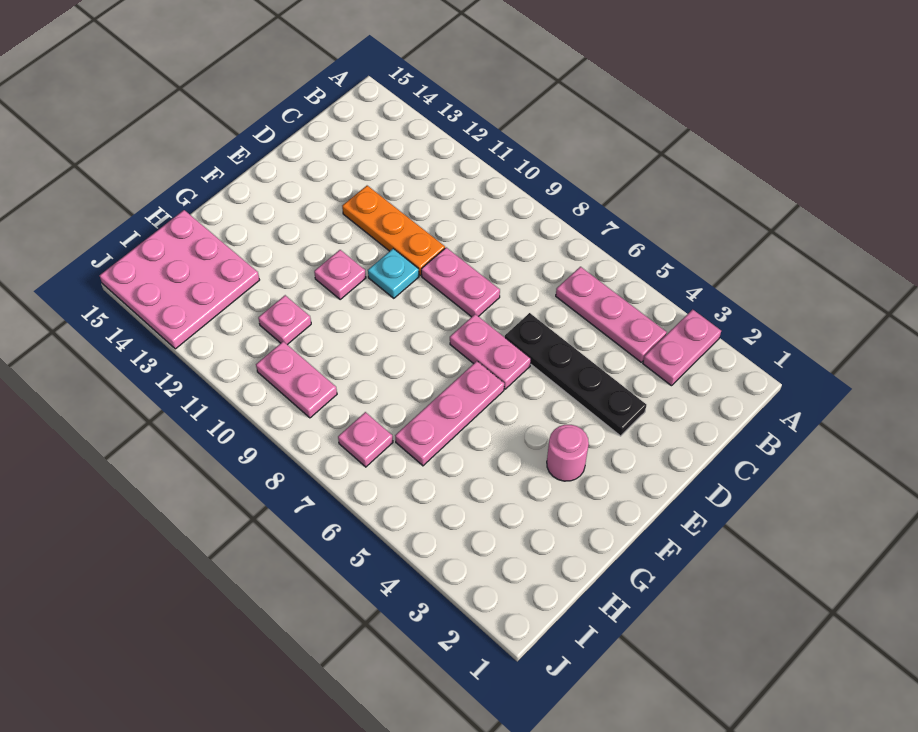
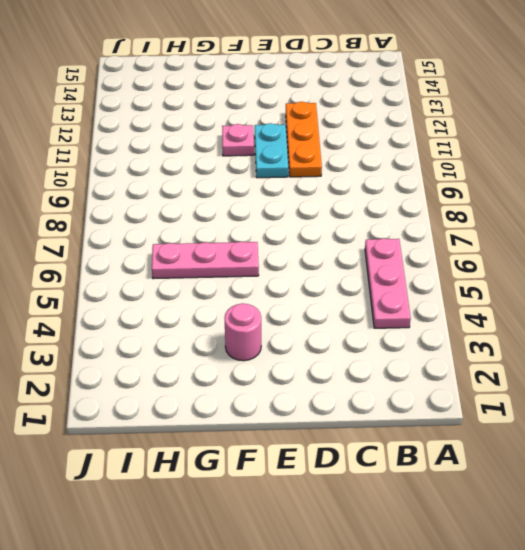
cyan plate E10:E11 level 1 -> cyan plate E10 level 1
none -> pink plate A3:B3 level 1
none -> black plate D3:D6 level 1
none -> pink plate D8:D9 level 1

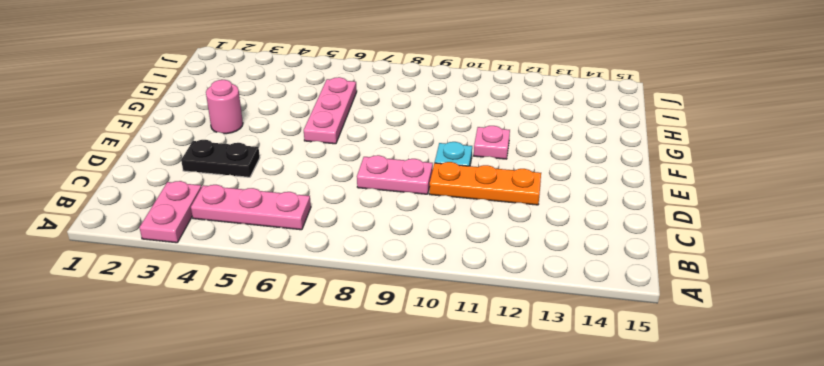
black plate D3:D4 level 1 -> black plate D3:D6 level 1
none -> pink plate E6:E7 level 1
none -> pink plate H11 level 1
none -> pink plate H13:J15 level 1

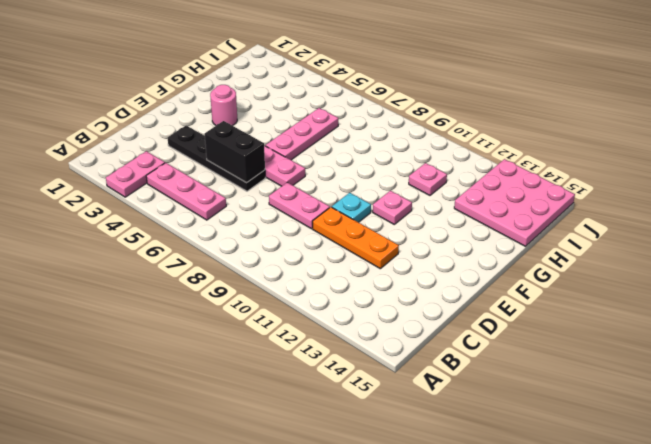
black brick D5:D6 level 2 -> none
none -> pink plate I7 level 1
none -> pink plate I9:I10 level 1

